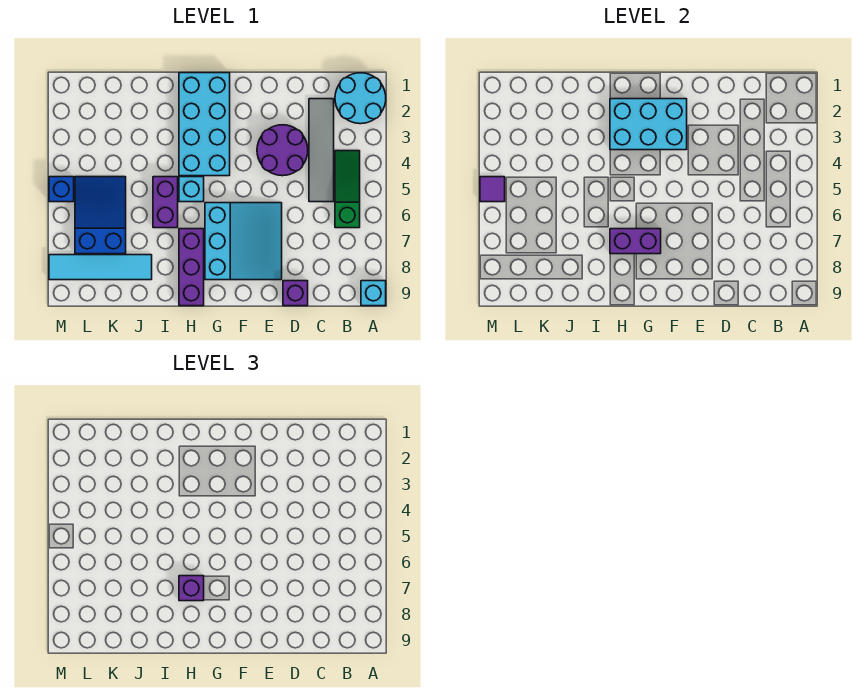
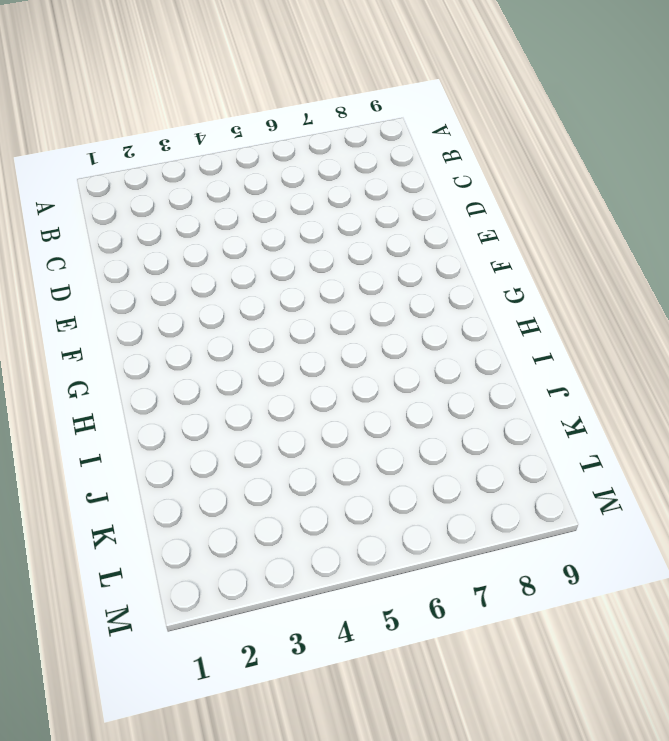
none -> cyan round brick A1:B2 level 1
none -> cyan brick A9 level 1
none -> green slope B4:B6 level 1 top 6

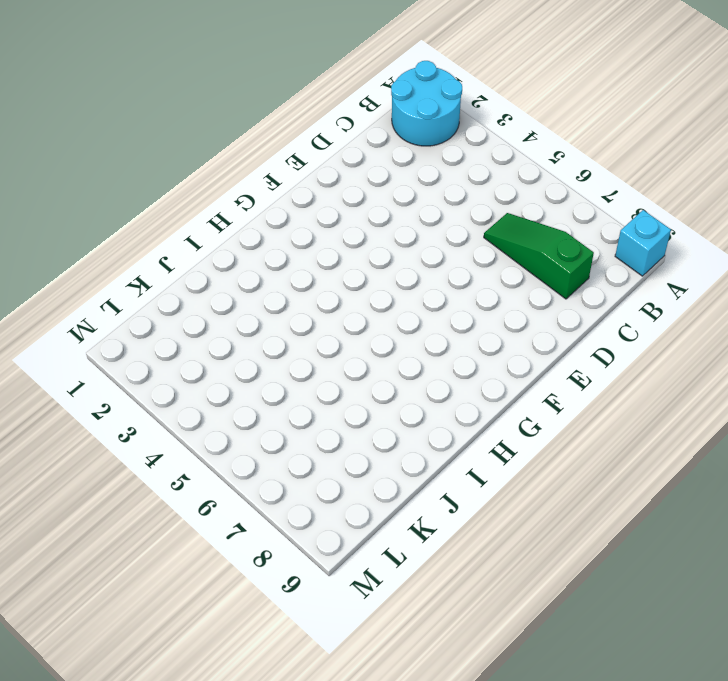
green slope C6:C8 level 1 top 8 -> green slope B4:B6 level 1 top 6
none -> grey tile C2:C5 level 1
none -> purple round brick D3:E4 level 1
none -> purple brick D9 level 1

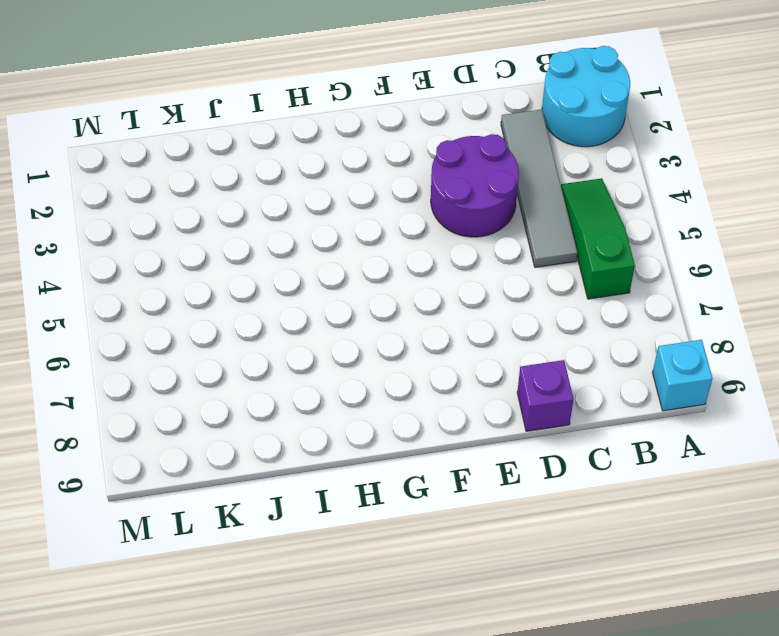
none -> cyan slope E6:G8 level 1 top G
none -> cyan brick G1:H4 level 1
none -> cyan brick H5 level 1

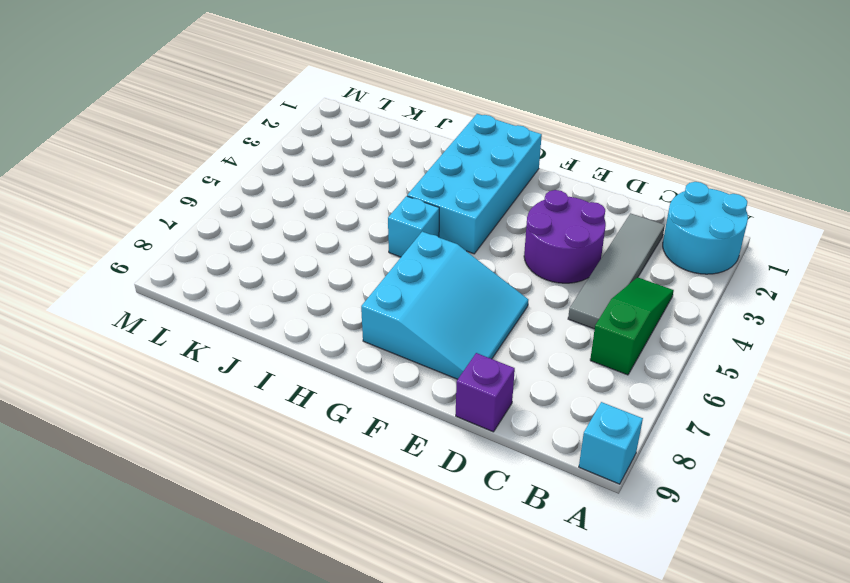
none -> purple brick H7:H9 level 1
none -> purple brick I5:I6 level 1
none -> cyan tile J8:M8 level 1

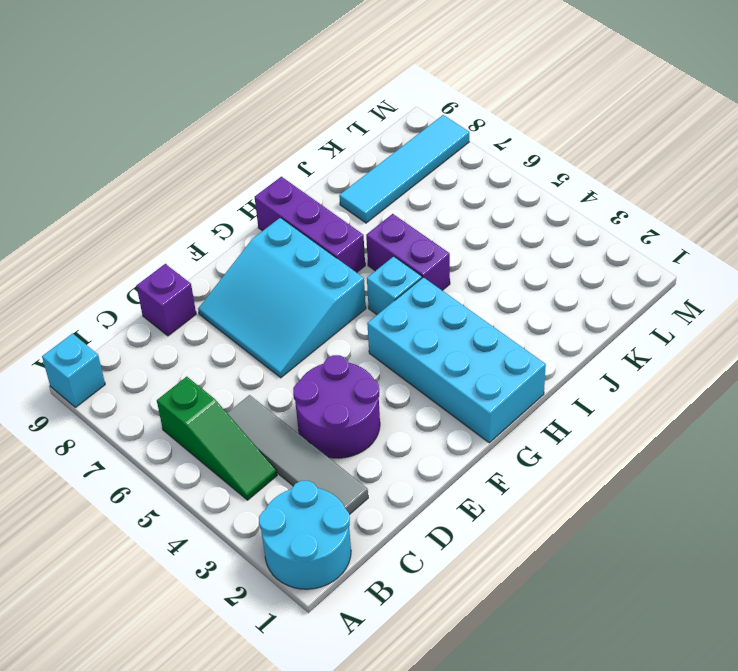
none -> blue slope K5:L7 level 1 top 7
none -> blue brick M5 level 1
none -> cyan brick F2:H3 level 2

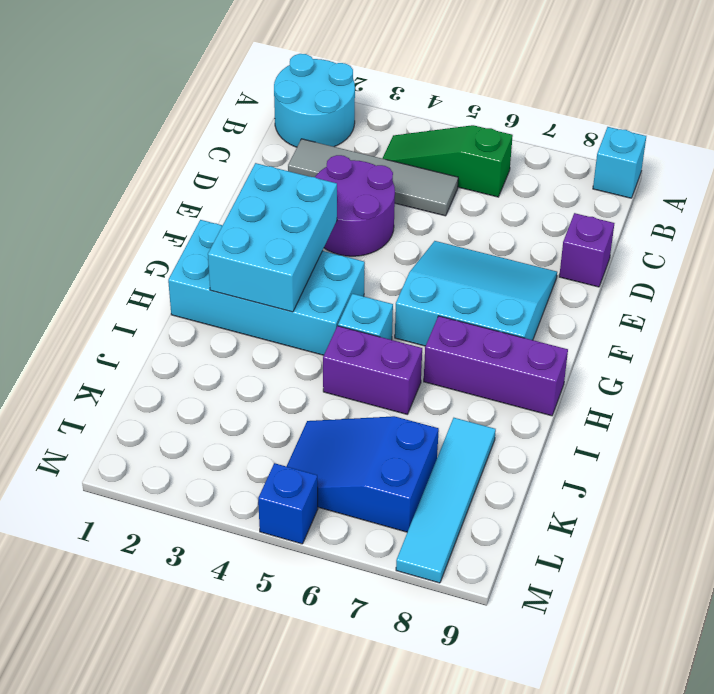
none -> purple brick G7:H7 level 2
none -> purple tile M5 level 2
none -> purple brick H7 level 3

